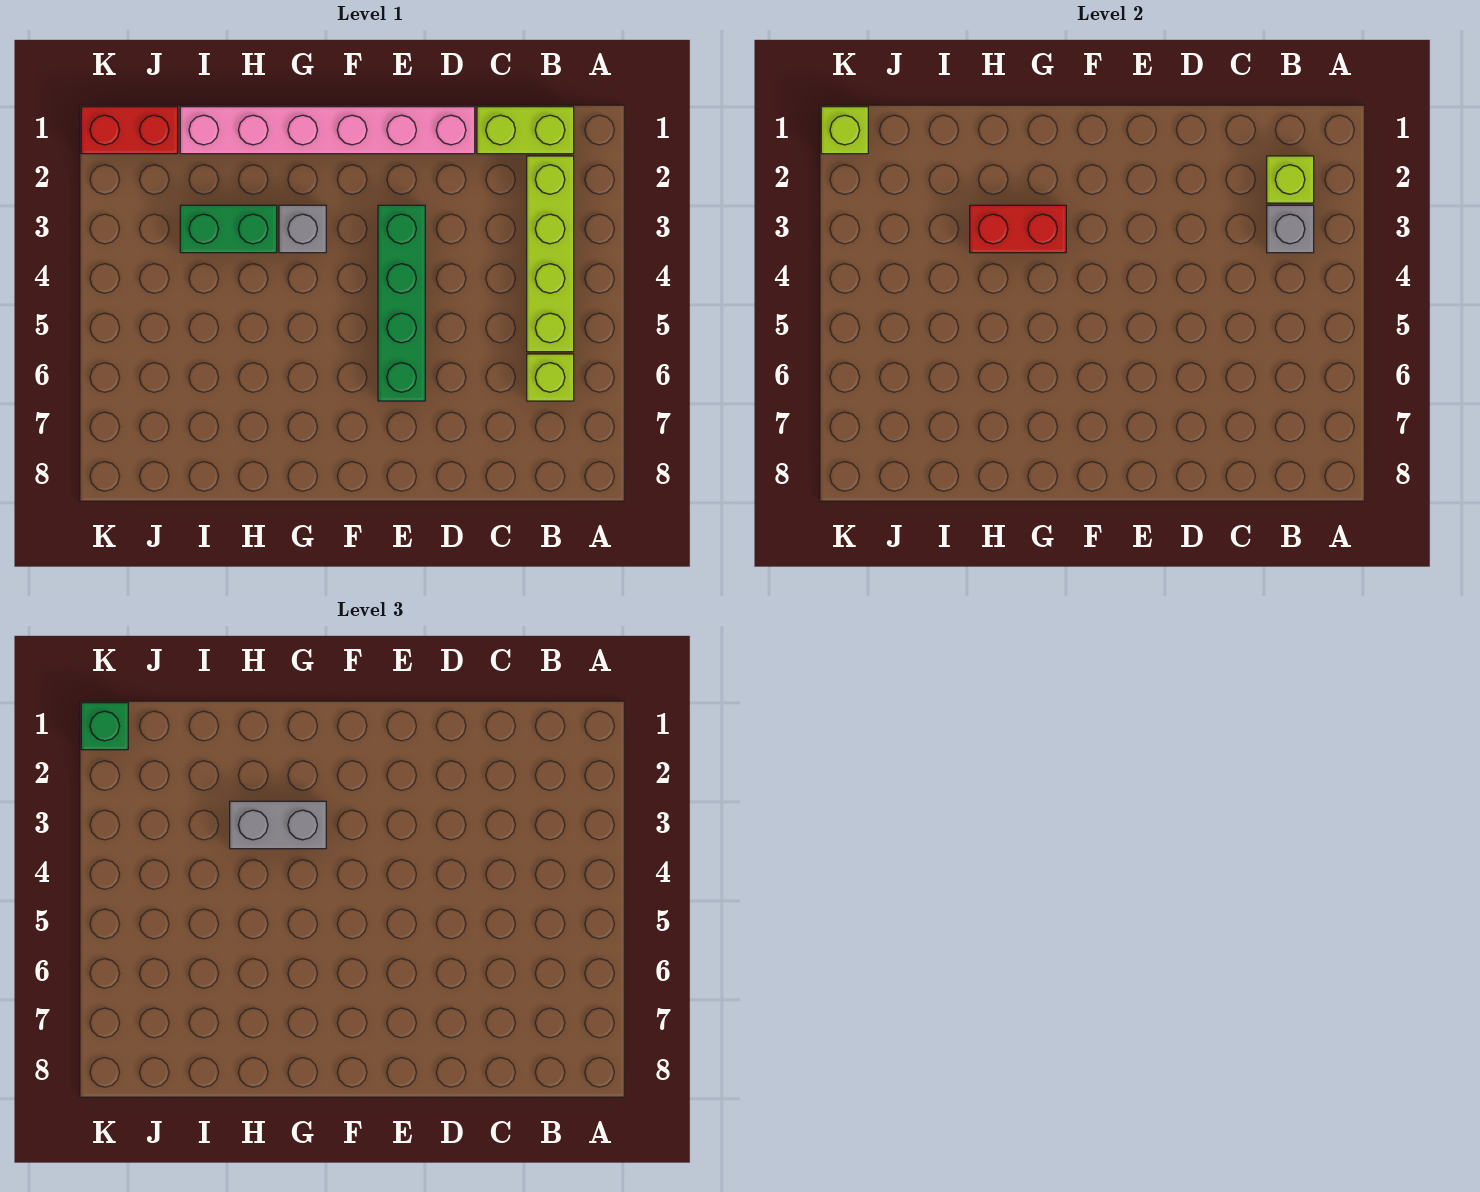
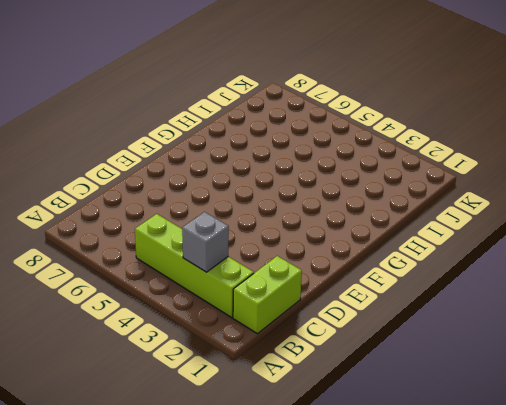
none -> lime brick B6 level 1
none -> pink brick D1:I1 level 1
none -> green brick E3:E6 level 1

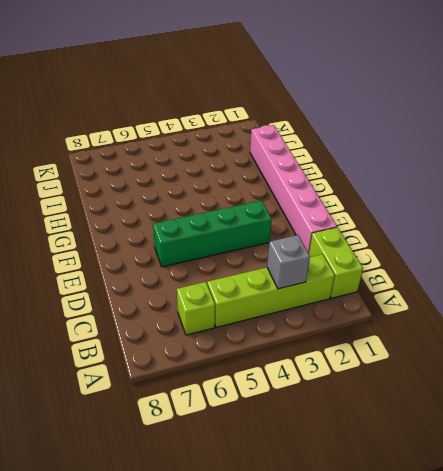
none -> grey brick G3 level 1
none -> green brick H3:I3 level 1
none -> red brick J1:K1 level 1

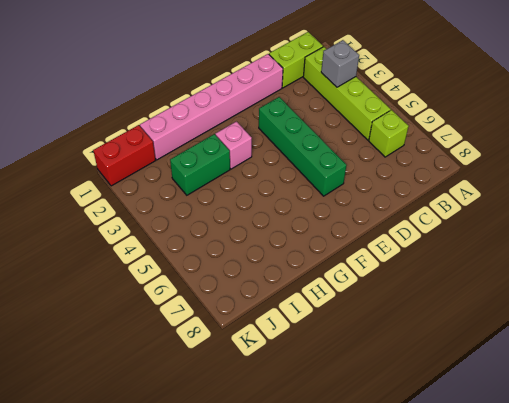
pink brick G3 level 1 -> grey brick G3 level 1
none -> lime brick B2 level 2
none -> red brick G3:H3 level 2
none -> lime brick K1 level 2

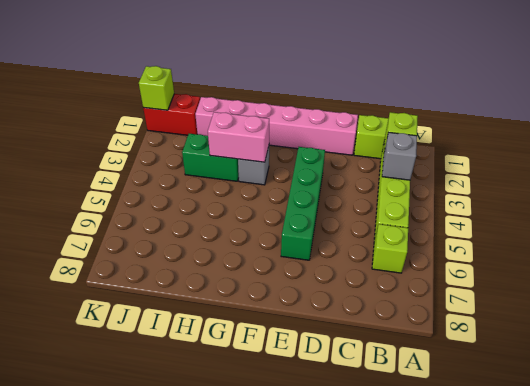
pink brick G3:H3 level 2 -> red brick G3:H3 level 2
none -> grey brick G3:H3 level 3
none -> green brick K1 level 3

